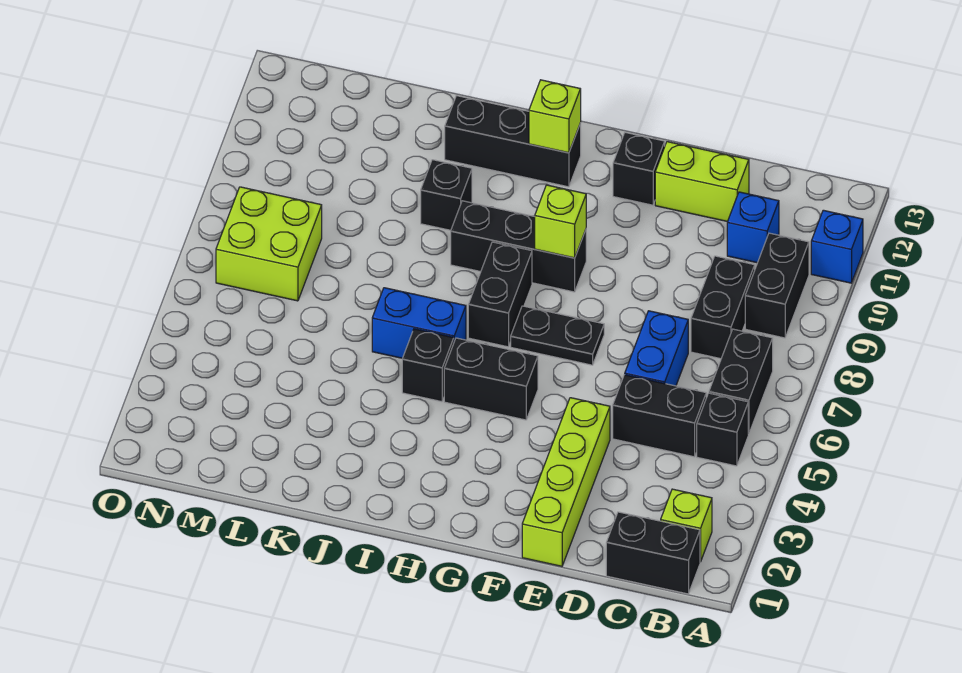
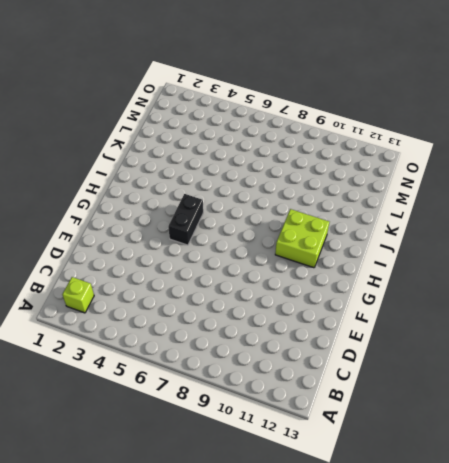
lime brick H10:I11 level 1 -> lime brick M7:N8 level 1
none -> blue brick A11 level 1
none -> black brick B1:C1 level 1
none -> black brick B5 level 1

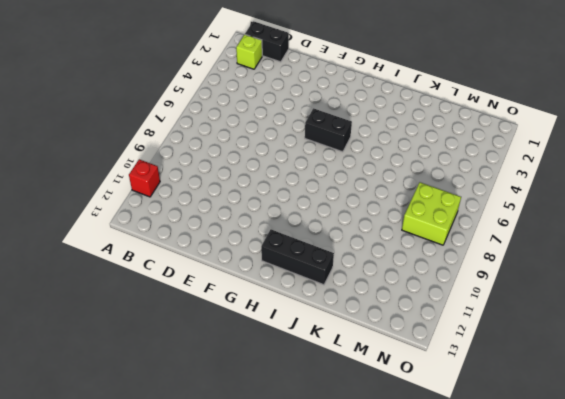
red brick A11 level 1 -> blue brick A11 level 1
none -> black brick B5 level 1
none -> black brick B6:B7 level 1
none -> black brick B9:B10 level 1

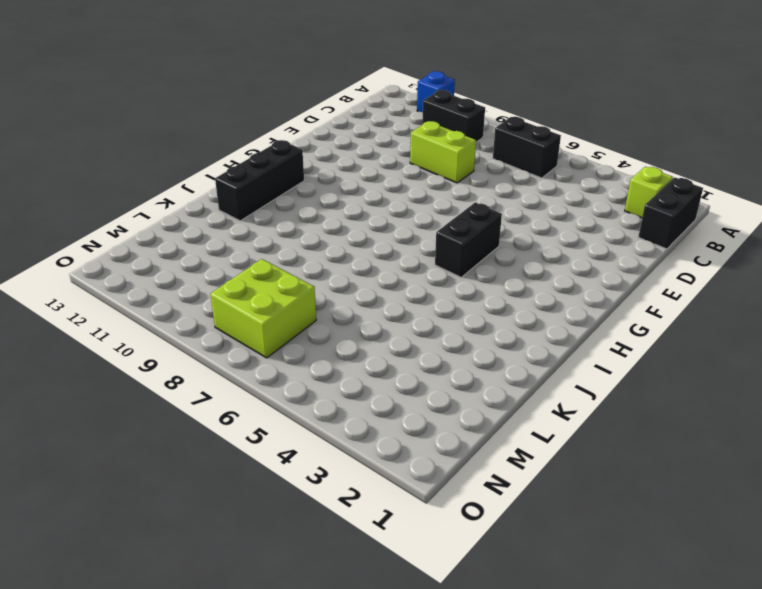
lime brick D8:D9 level 1 -> lime brick D12:E12 level 1
none -> black brick B5 level 1
none -> black brick C5:D5 level 1
none -> black brick C8:C9 level 1

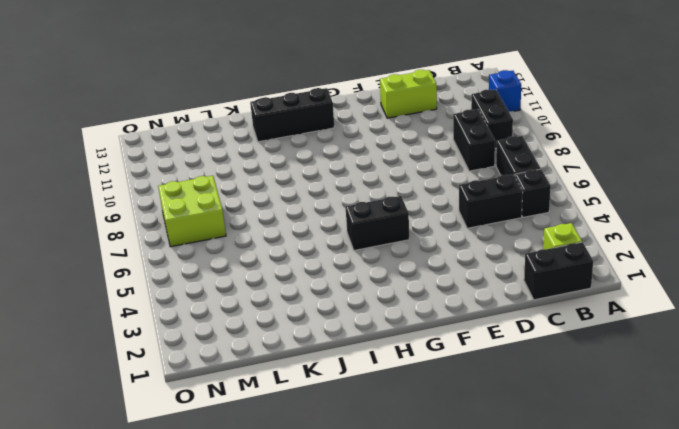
none -> blue brick C11 level 1
none -> blue brick D6:D7 level 1
none -> lime brick E1:E4 level 1

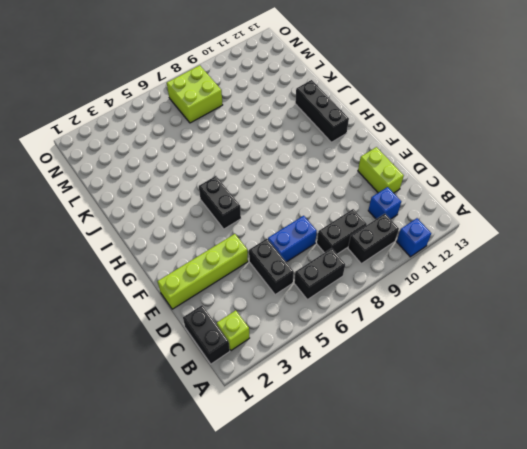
none -> black brick B5 level 1
none -> black plate F7:G7 level 1
none -> black brick F12 level 1

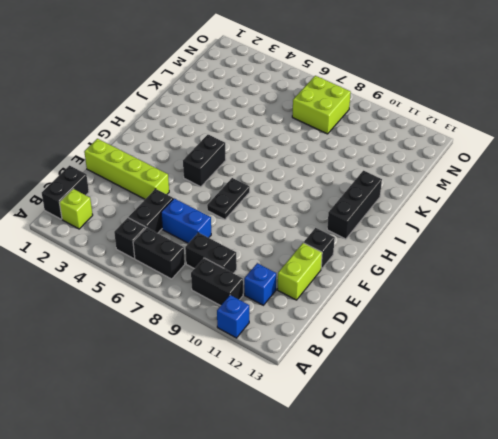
none -> black brick G9:I9 level 1
none -> black brick H7:H8 level 1
none -> black brick I5 level 1

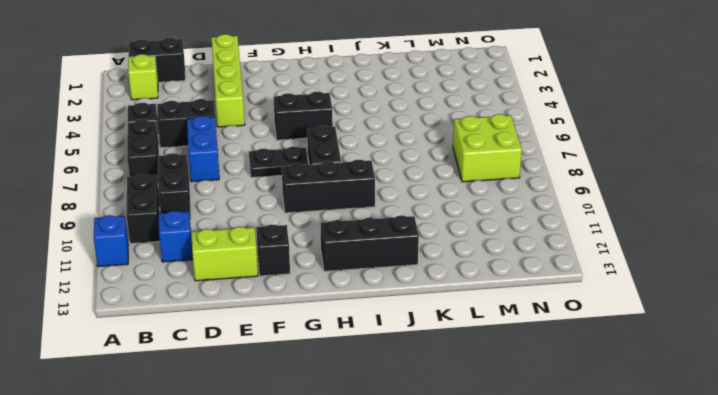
none -> black brick I5 level 1
none -> blue brick I6:J6 level 1
none -> black brick J10 level 1

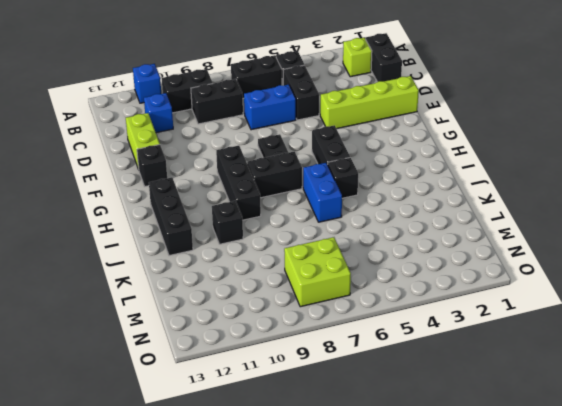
none -> lime brick G9 level 2
none -> lime brick H12 level 2

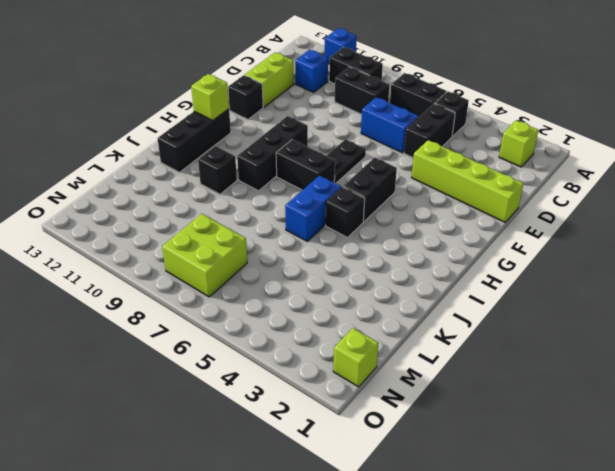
lime brick N1 level 1 -> lime brick G9 level 2
none -> black brick B1:C1 level 1

